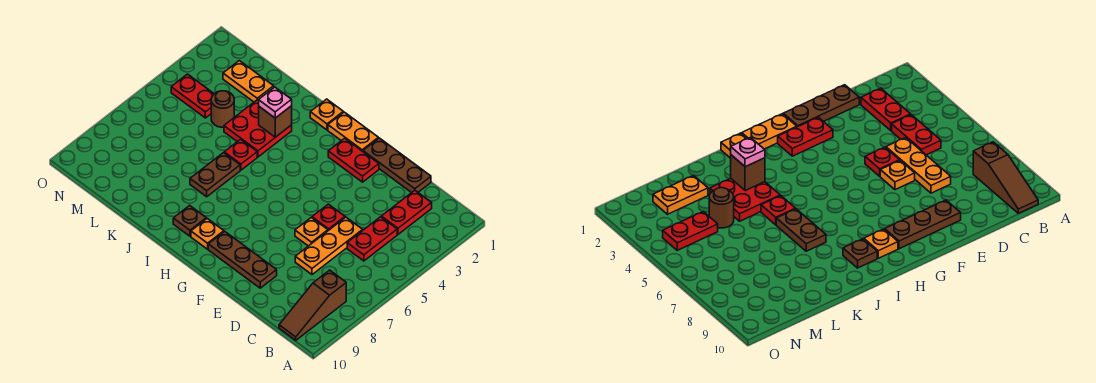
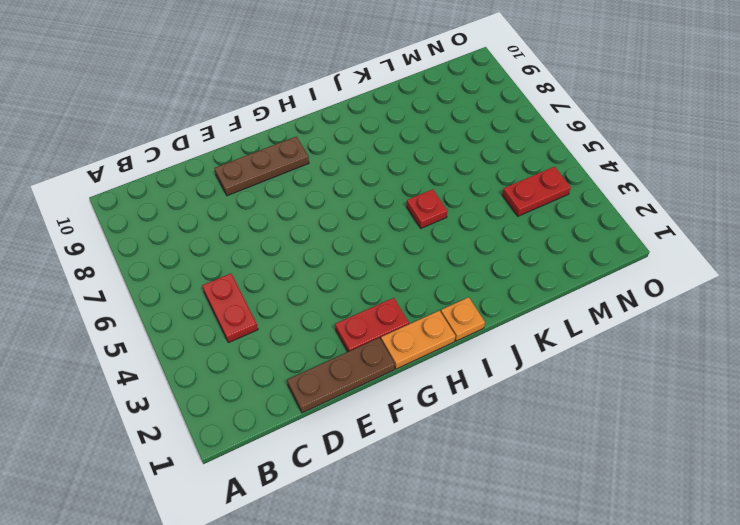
none -> brown slope B8:B10 level 1 top 8
none -> red plate C2:C3 level 1
none -> orange plate D5:D7 level 1

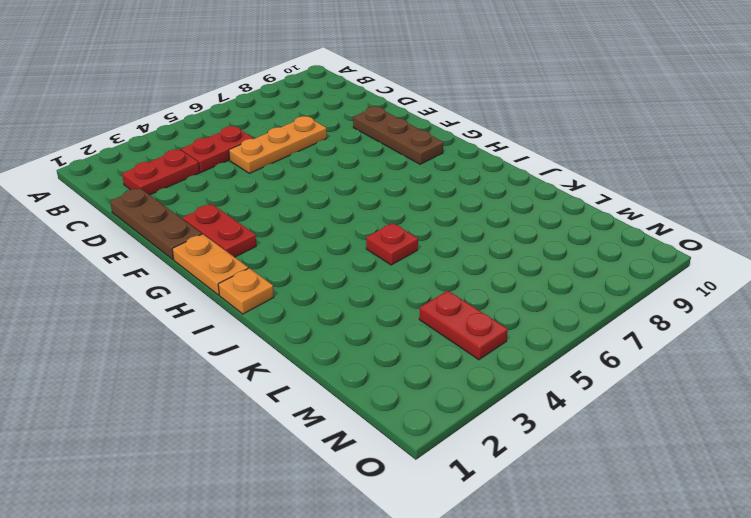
none -> brown slope B8:B10 level 1 top 8
none -> red plate E5 level 1
none -> orange plate E6 level 1

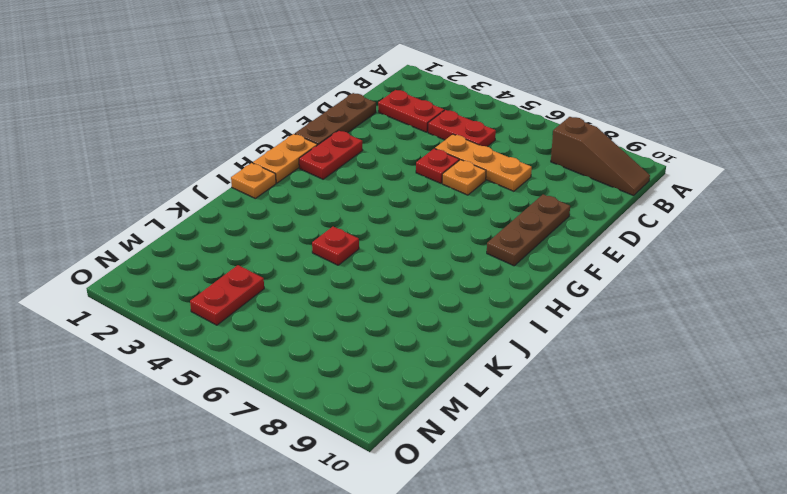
none -> orange plate H9 level 1
none -> brown plate I9 level 1
none -> red plate J3:K4 level 1

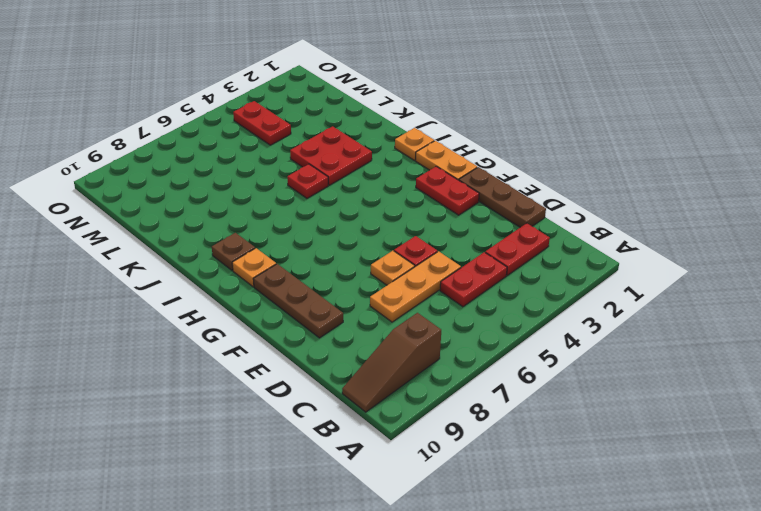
none -> brown plate J6:J7 level 1
none -> orange plate L2:M2 level 1
none -> brown round brick L4 level 1

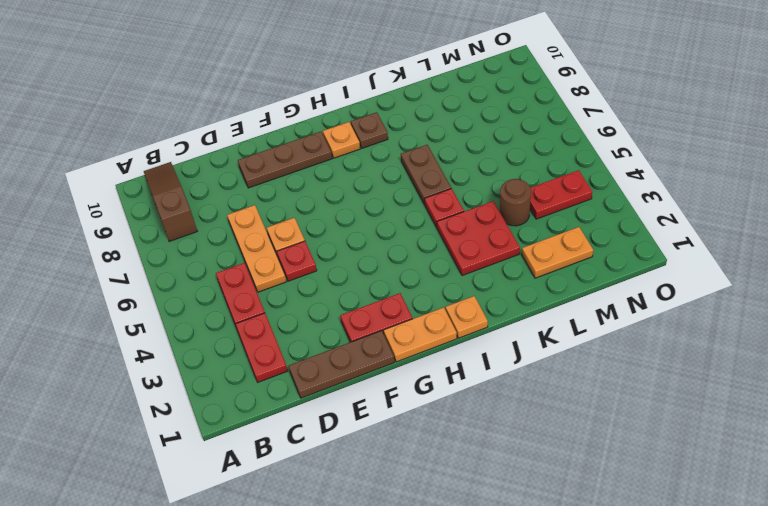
none -> brown brick J3 level 2
none -> pink plate J3 level 3

